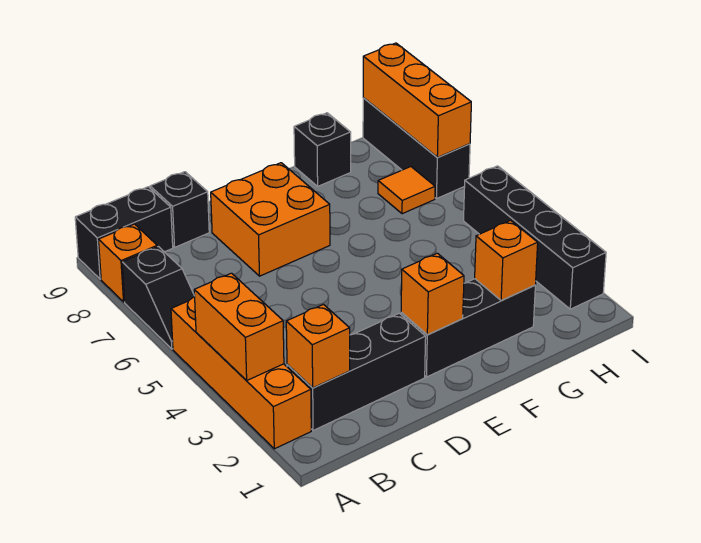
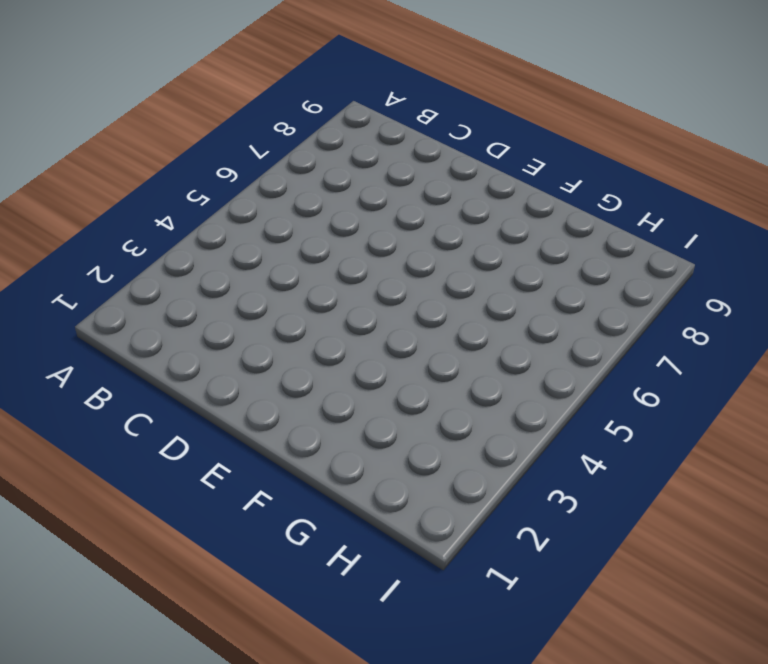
none -> orange brick A2:A5 level 1
none -> black slope A6:A7 level 1 top 7
none -> orange brick A8 level 1

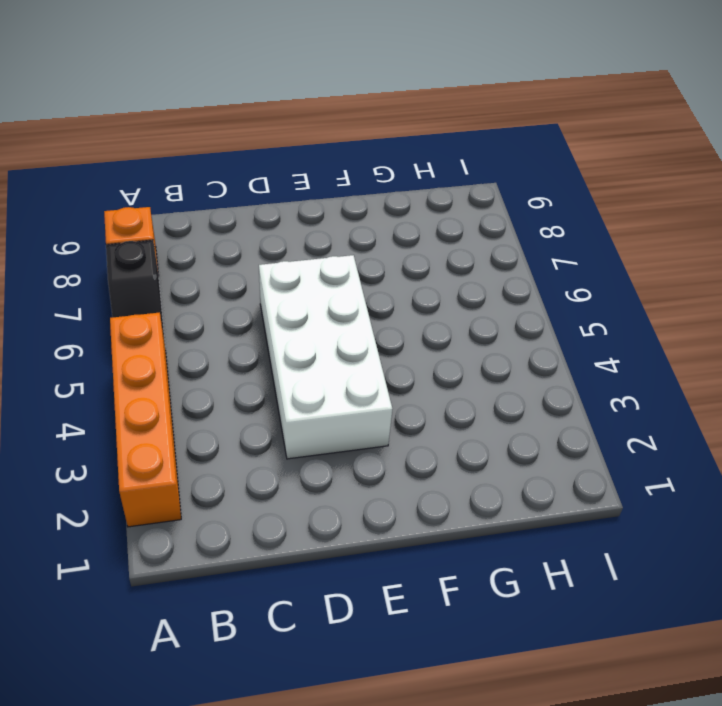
white brick D3:E6 level 1 -> none
none -> black brick A9:B9 level 1
none -> black brick B2:D2 level 1
none -> black brick C9 level 1

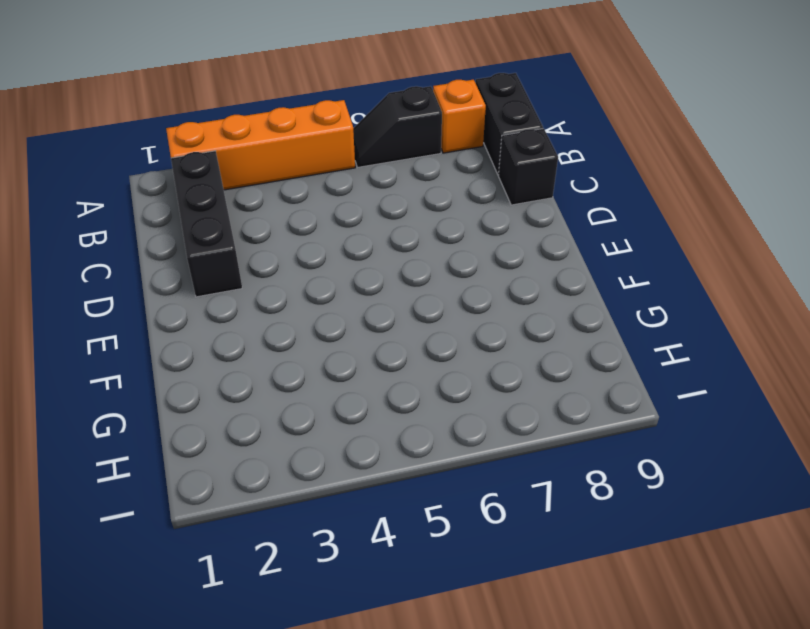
none -> orange brick D7:E8 level 1
none -> black brick E2:G2 level 1
none -> black brick G9 level 1

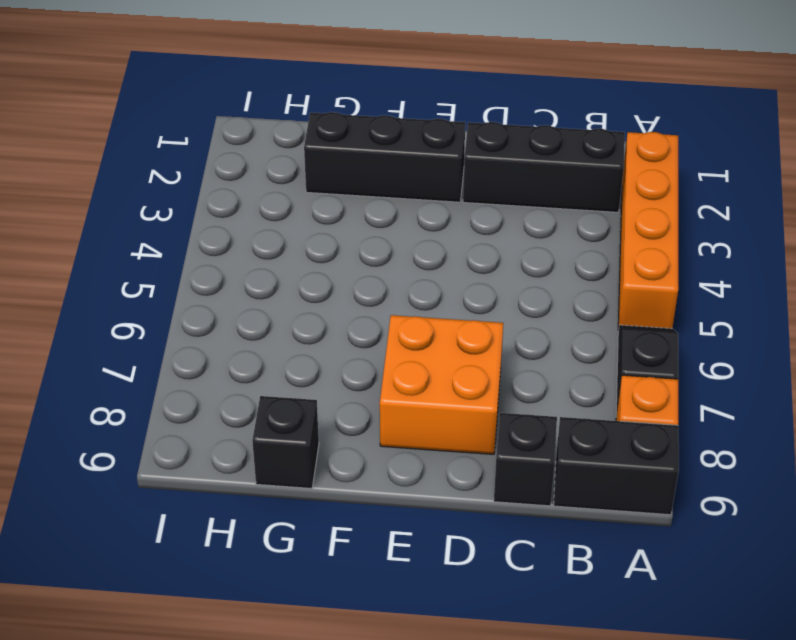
none -> orange tile H7 level 1
none -> black brick I2:I5 level 1
none -> black brick I7:I9 level 1

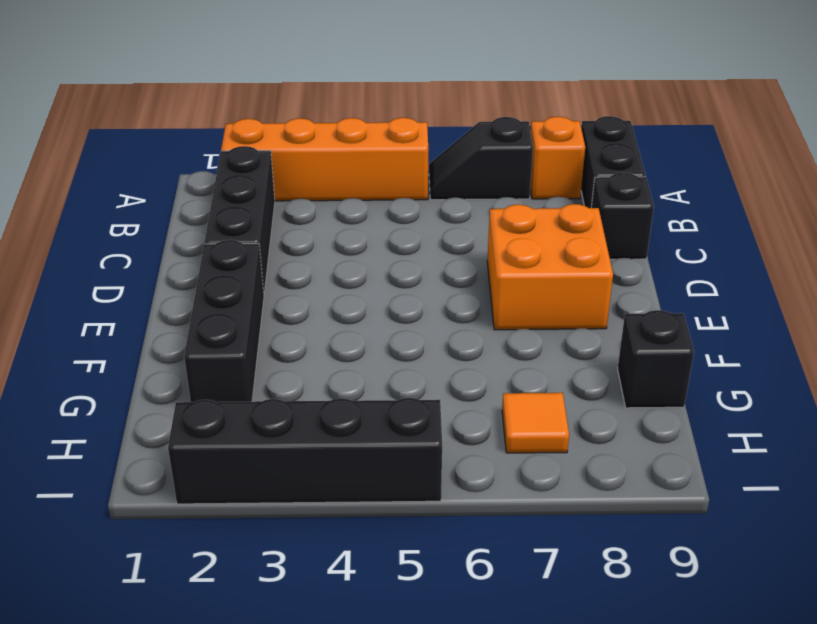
none -> black brick I7:I9 level 1
none -> orange brick A3:A4 level 2
none -> orange brick B2 level 2

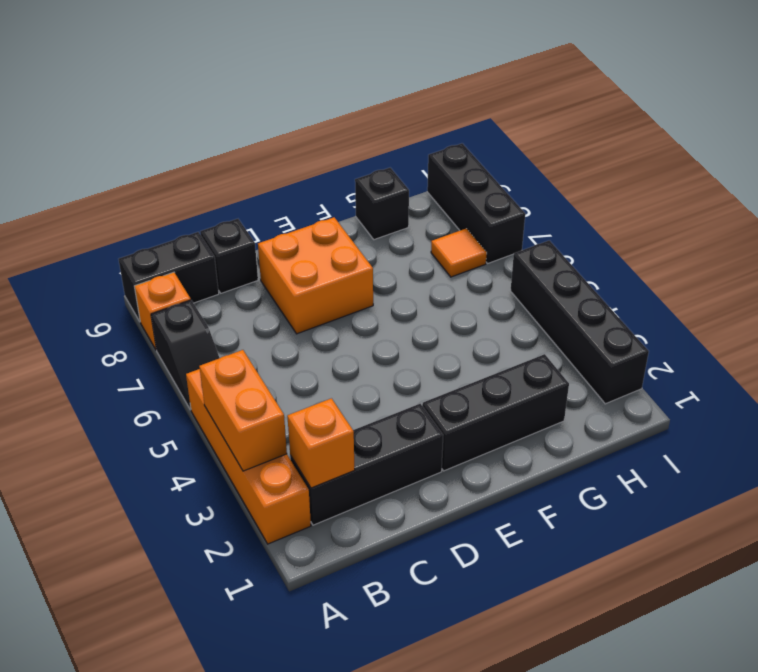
none -> orange brick E2 level 2
none -> orange brick G2 level 2
none -> orange brick I7:I9 level 2

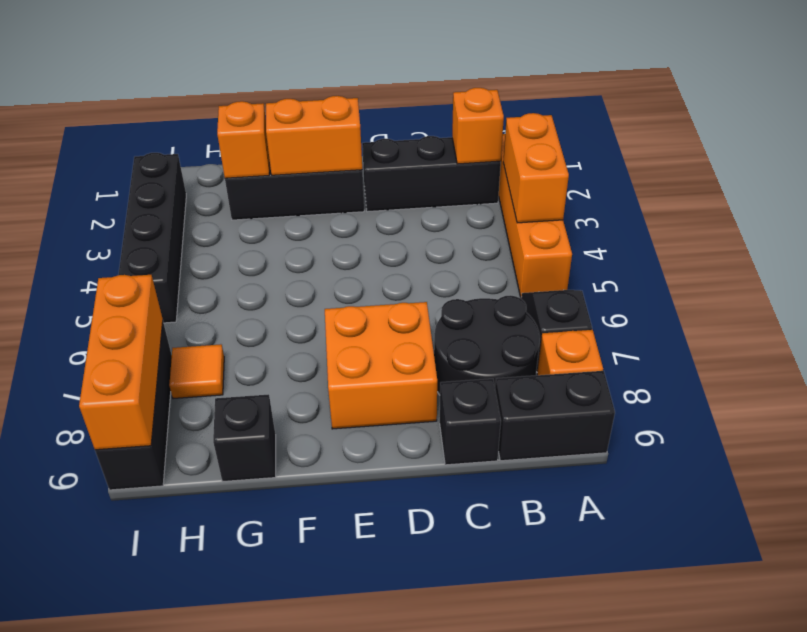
black round brick B7:C8 level 1 -> none
orange brick E2:F2 level 2 -> orange brick E2 level 2

